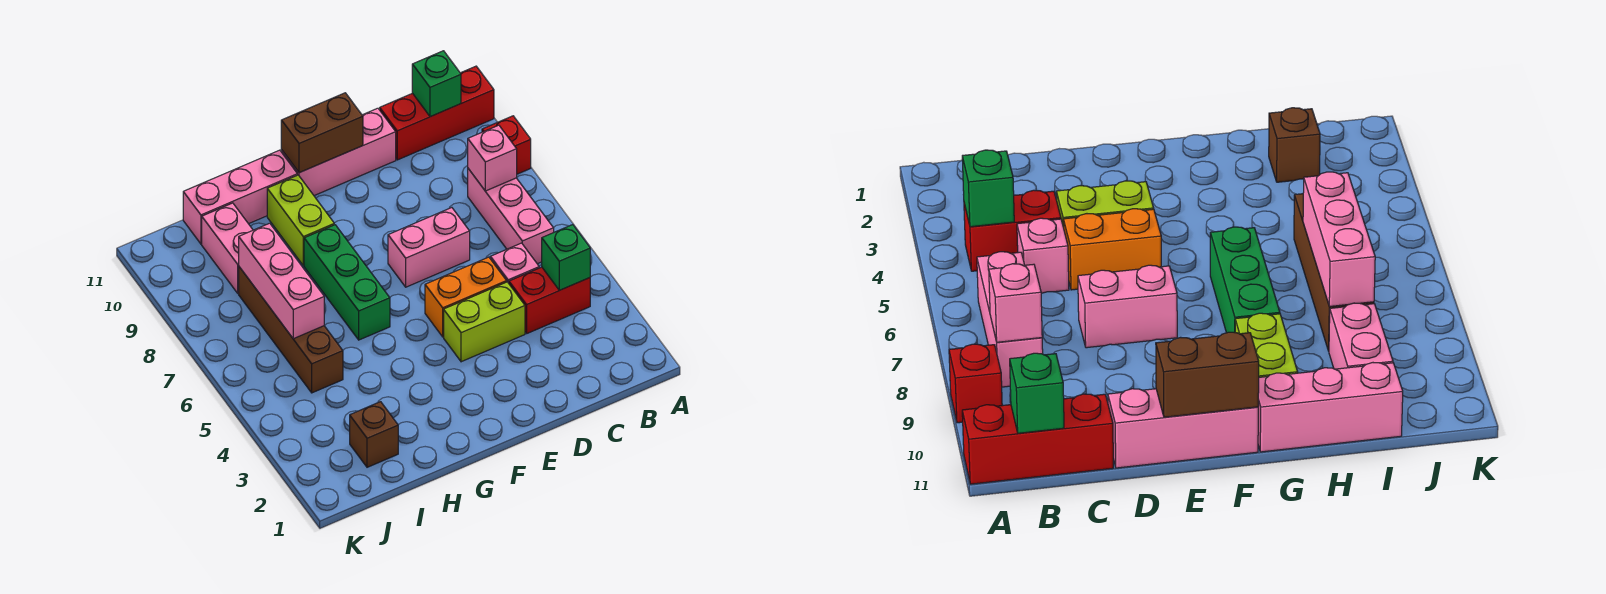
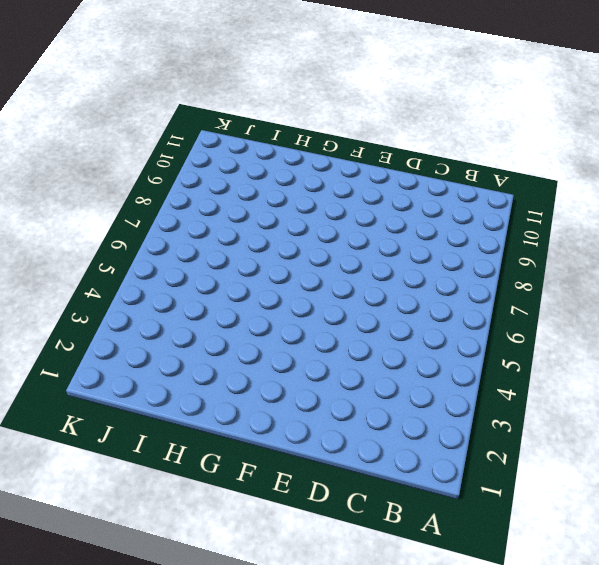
none -> red brick A9 level 1
none -> red brick A11:C11 level 1
none -> red brick B4:C4 level 1

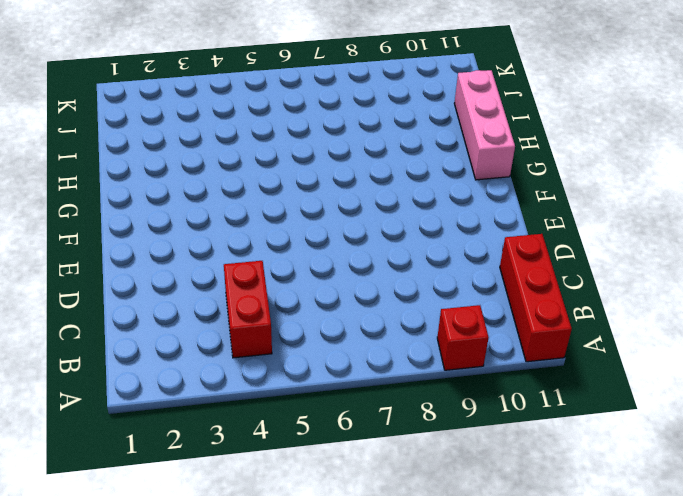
none -> pink brick B6:B8 level 1
none -> pink brick C5 level 1
none -> lime brick D4:E4 level 1

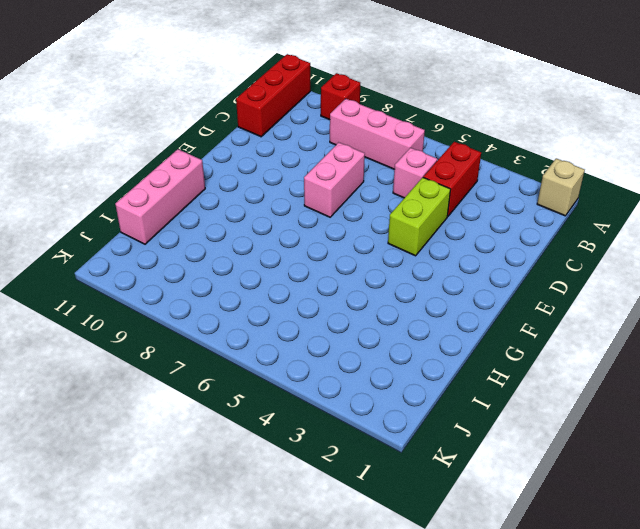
tan brick A1 level 1 -> none
none -> orange brick D5:E5 level 1
none -> pink brick D11:F11 level 1
none -> green brick G6:G8 level 1

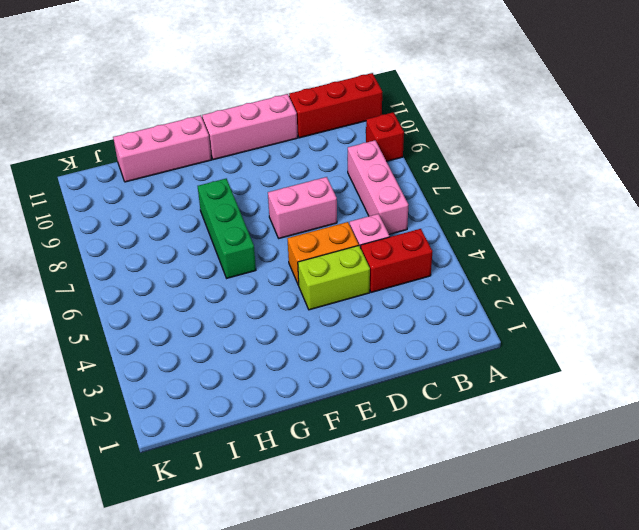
none -> lime brick G9:G10 level 1
none -> brown brick I2 level 1
none -> brown brick I5:I8 level 1

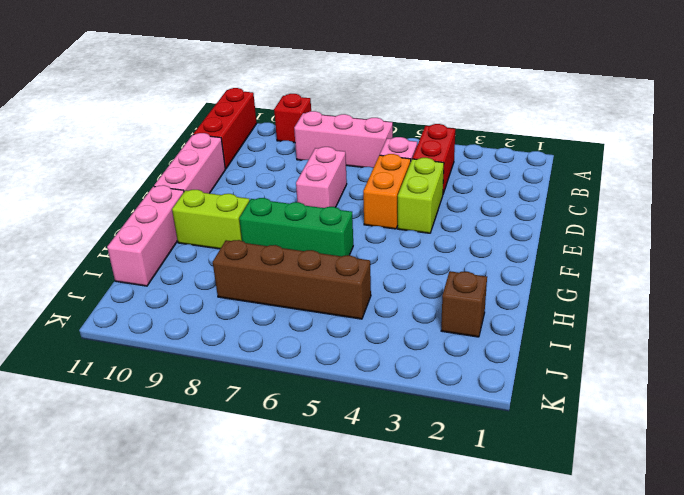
none -> pink brick I9:I10 level 1
none -> green brick B4 level 2
none -> pink brick B8 level 2

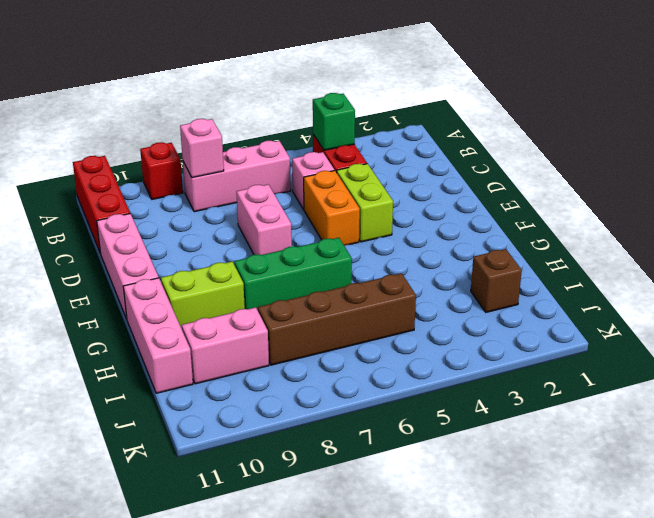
none -> green brick B11 level 2
none -> brown brick E11:F11 level 2
none -> pink brick I6:I8 level 2

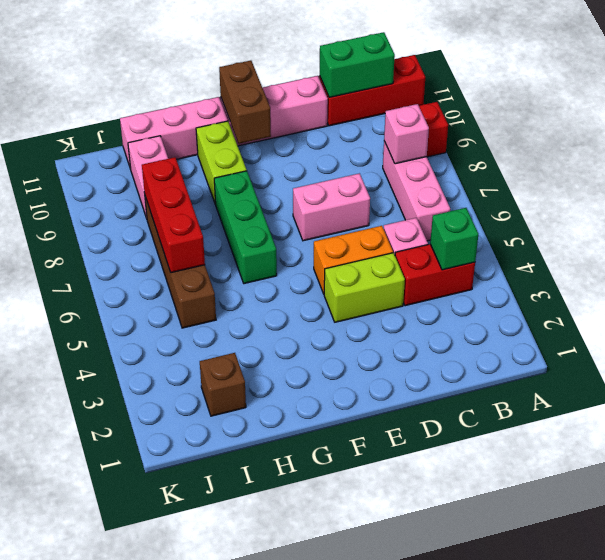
green brick B11:C11 level 2 -> green brick B11 level 2
brown brick F10:F11 level 2 -> brown brick E11:F11 level 2
red brick I6:I8 level 2 -> pink brick I6:I8 level 2

